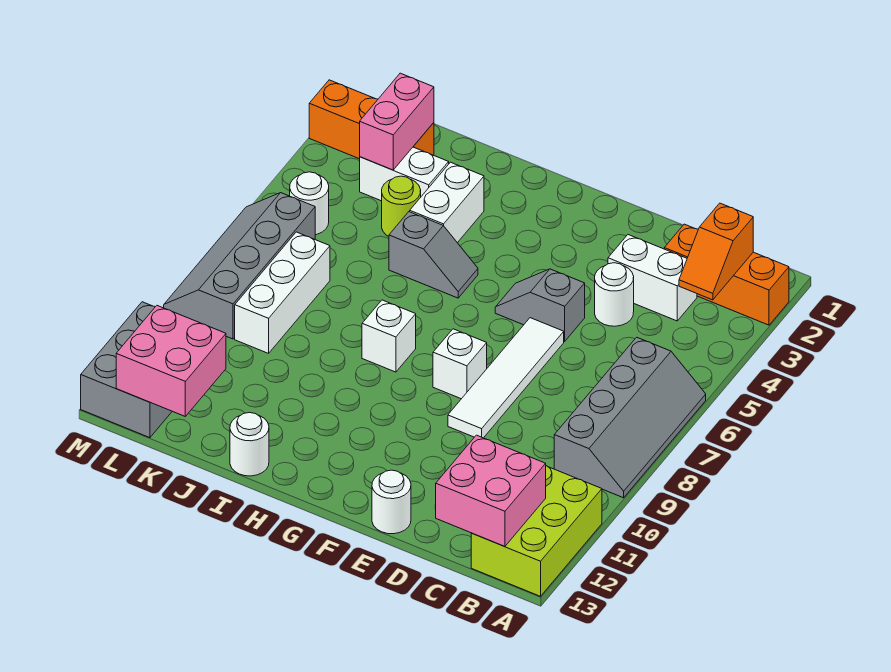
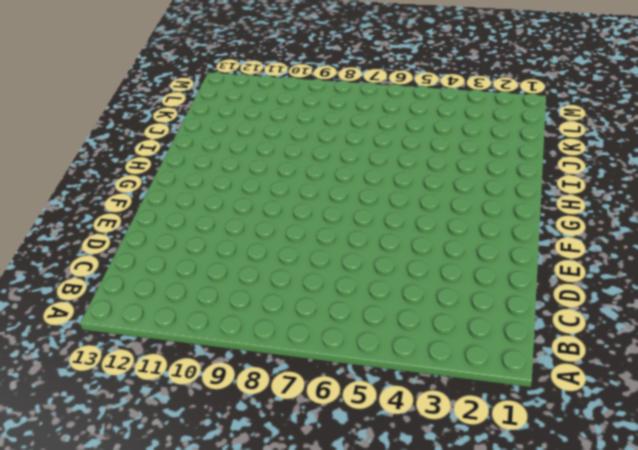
none -> orange brick A2:C2 level 1
none -> grey slope A6:B9 level 1 top B
none -> lime brick A11:B13 level 1

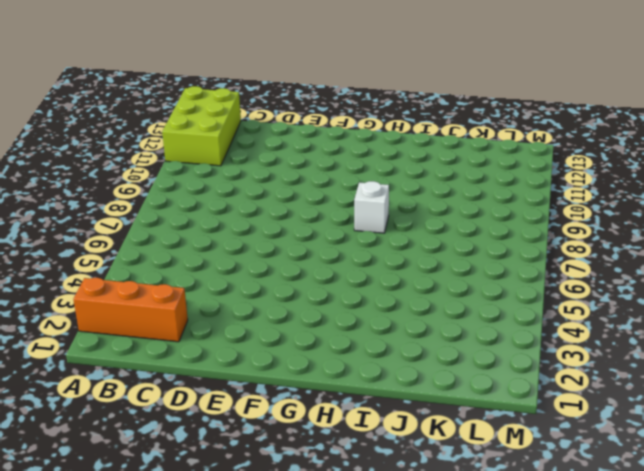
none -> grey slope A6:B9 level 1 top B
none -> white brick C3:D3 level 1
none -> white round brick D4 level 1

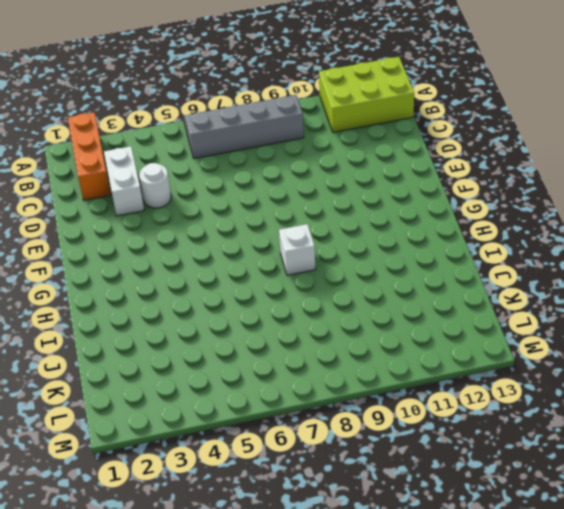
none -> grey slope E5:F5 level 1 top E
none -> white tile E6:E9 level 1
none -> white round brick E13 level 1

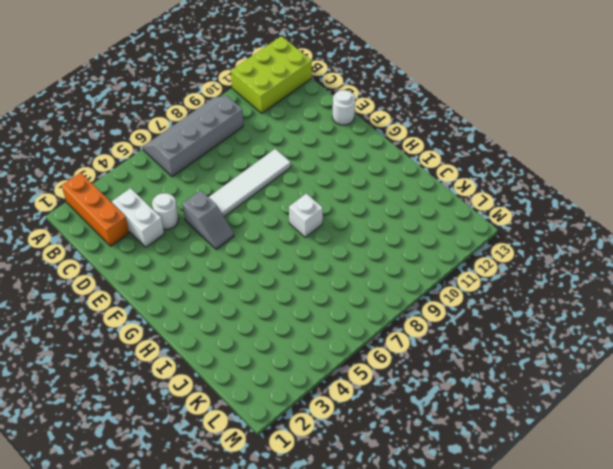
none -> white brick F8 level 1
none -> grey slope H5:I5 level 1 top I
none -> white brick I3:I4 level 1

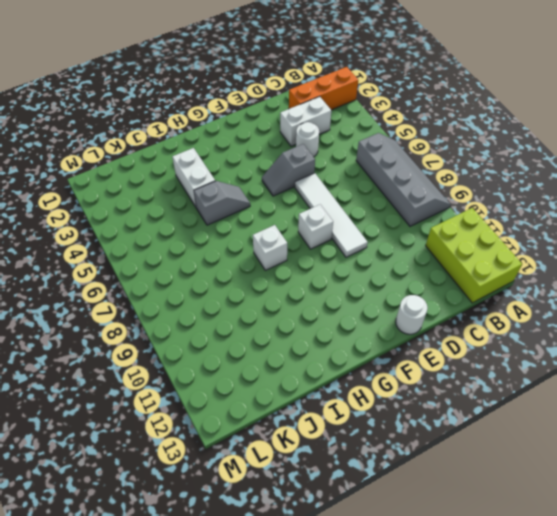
none -> white round brick I13 level 1
none -> white brick J3:K3 level 1
none -> lime round brick J4 level 1

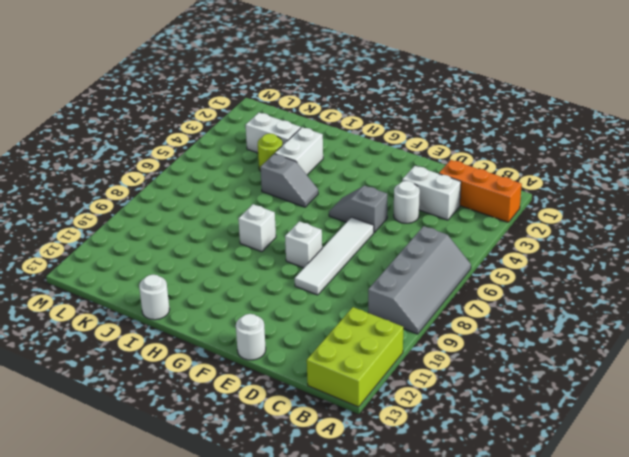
none -> orange brick K2:M2 level 1
none -> white brick K7:K9 level 1
none -> white round brick L5 level 1

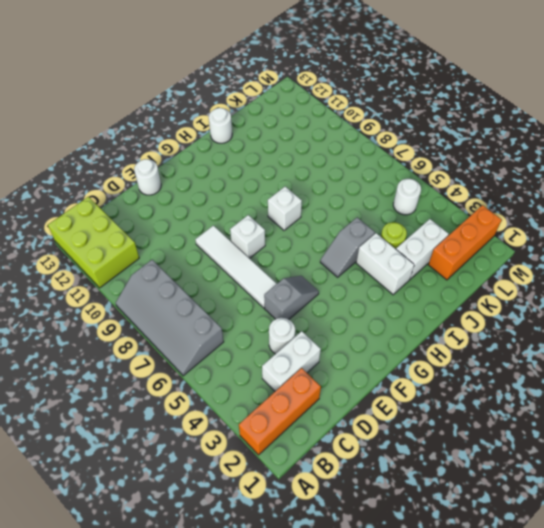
none -> white brick K7:K9 level 1
none -> grey slope L6:M9 level 1 top L
none -> grey brick L11:M13 level 1

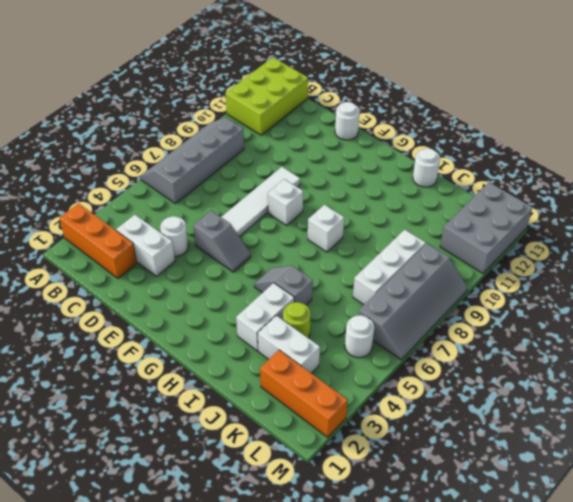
none -> orange slope B2:B3 level 2 top 2
none -> pink brick B12:C13 level 2
none -> pink brick K2:K3 level 2

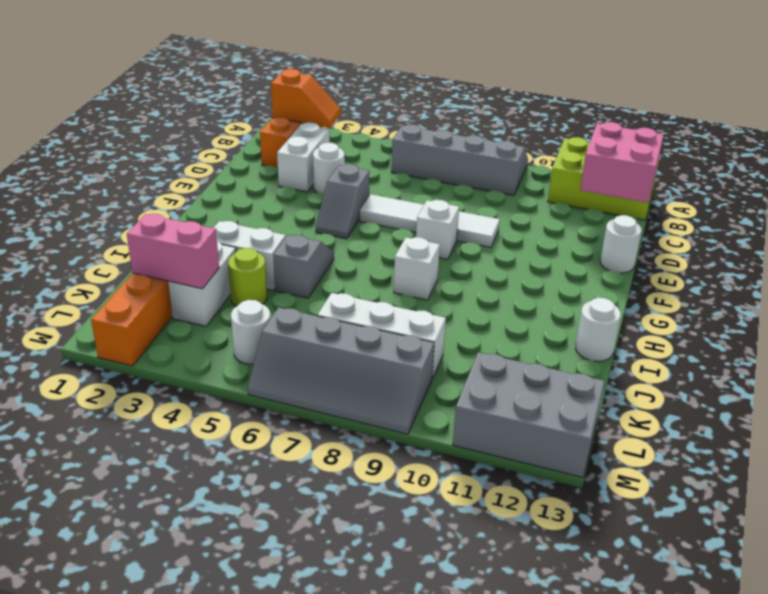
none -> pink brick K12:L13 level 2

